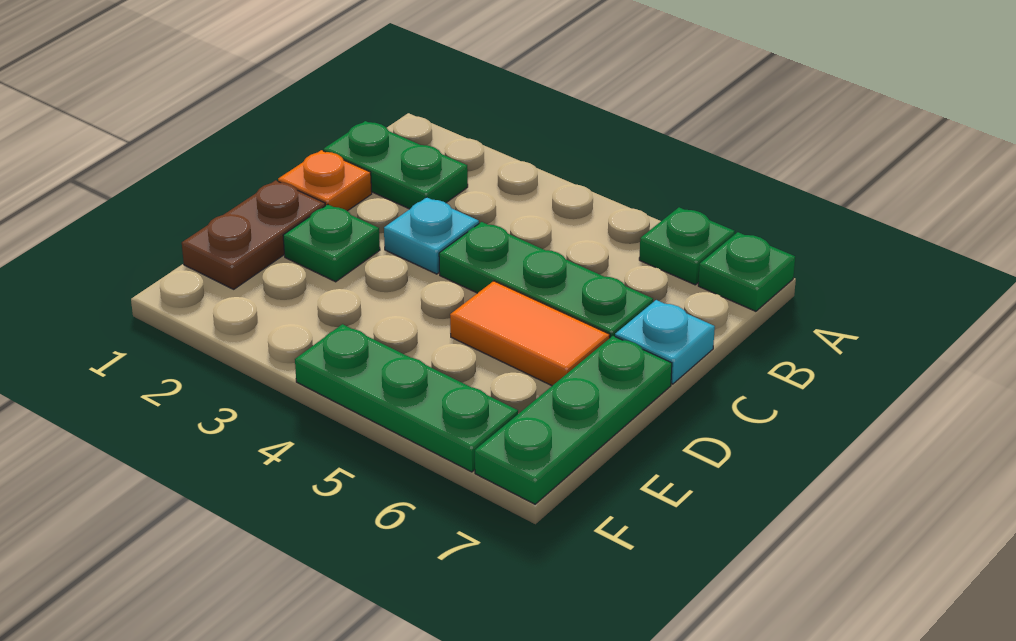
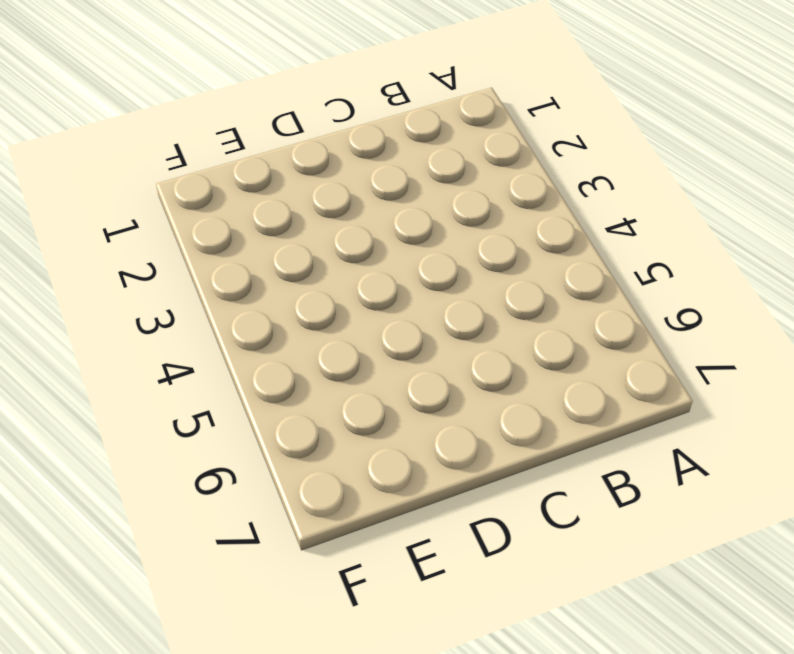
none -> green plate A6 level 1
none -> green plate A7 level 1
none -> green plate B1:B2 level 1

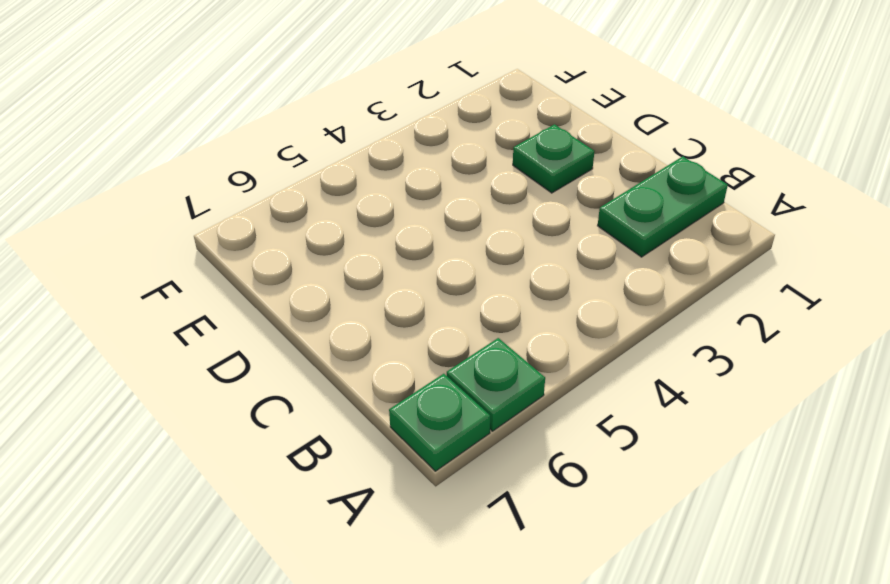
none -> orange plate C1 level 1
none -> cyan plate C3 level 1
none -> green plate C4:C6 level 1

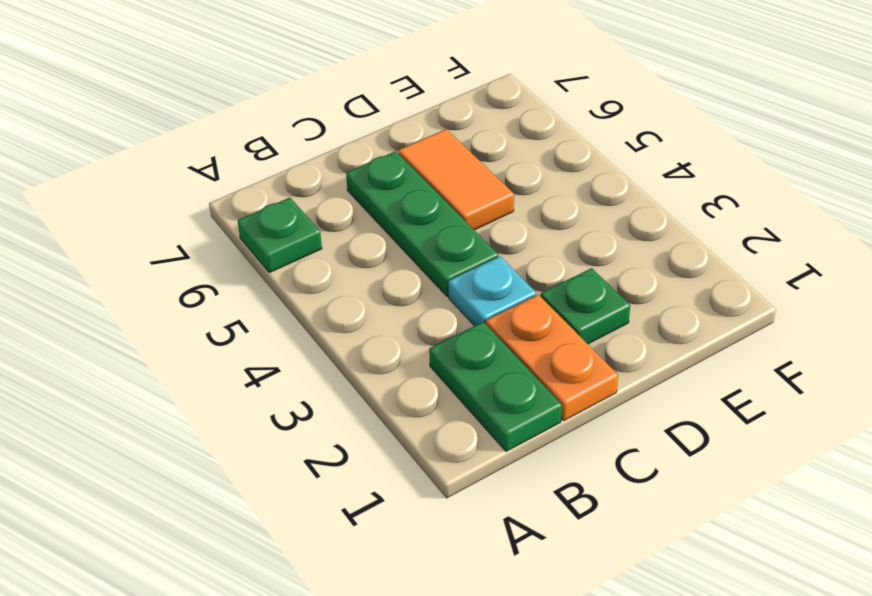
orange plate C1:C2 level 1 -> orange plate C1 level 1
none -> green plate A7 level 1
none -> cyan plate C7 level 1
none -> brown plate D1:E1 level 1

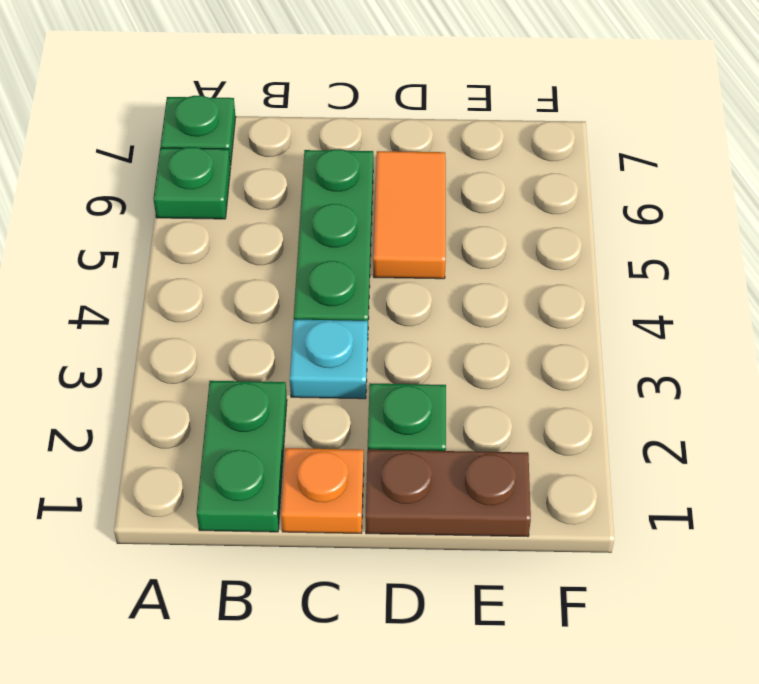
none -> cyan plate C7 level 1
none -> green plate D7:F7 level 1
none -> green plate F4:F6 level 1

